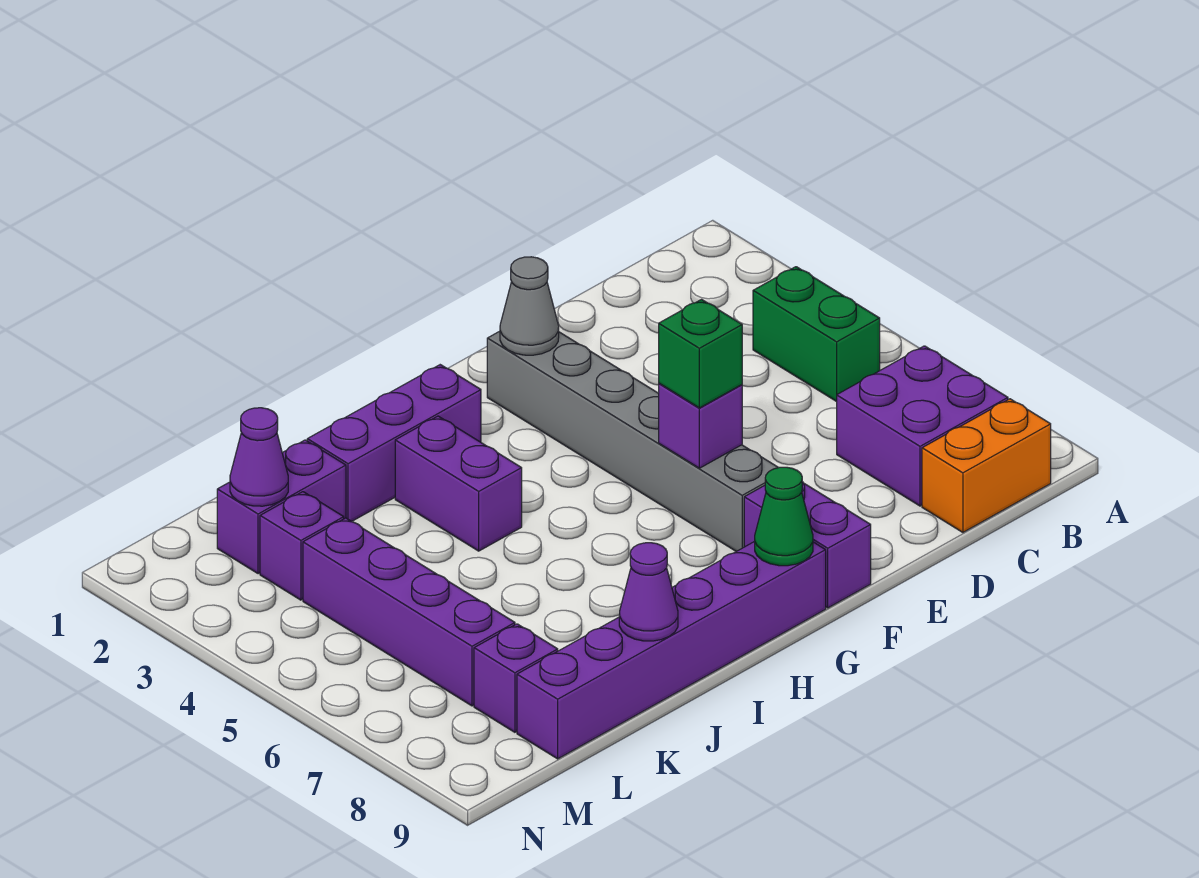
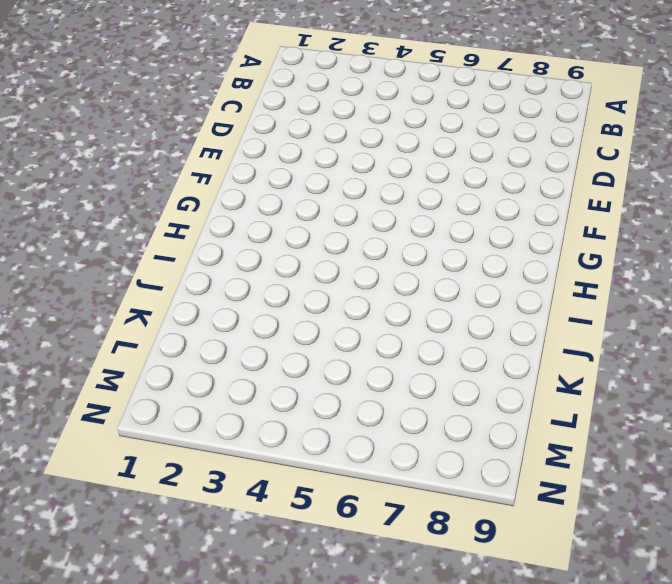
none -> green brick B4:B5 level 1
none -> purple brick B7:C8 level 1
none -> orange brick B9:C9 level 1

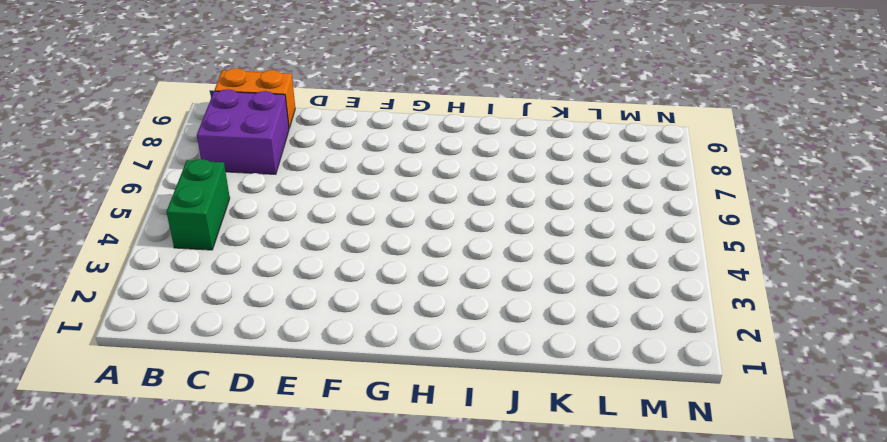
none -> grey brick F2:F7 level 1
none -> purple brick F8:F9 level 1
none -> purple brick G9:L9 level 1

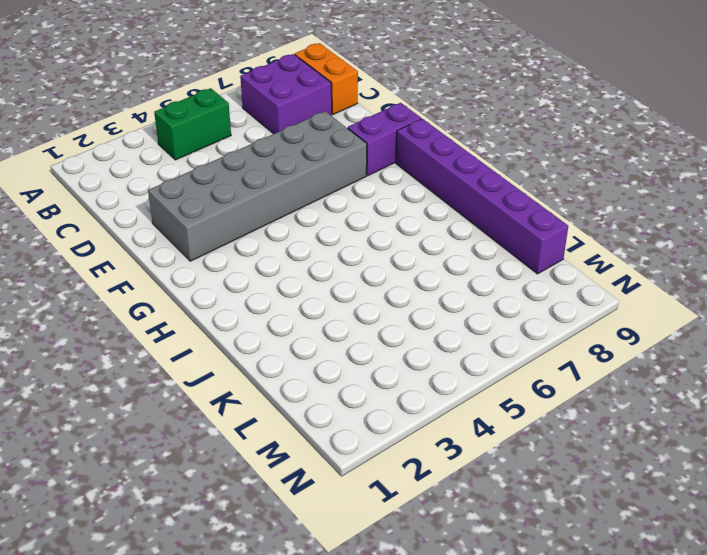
grey brick E2:F7 level 1 -> grey brick F2:F7 level 1
none -> purple brick H2:J2 level 1
none -> purple brick I3:I4 level 1
none -> purple brick K2:L2 level 1

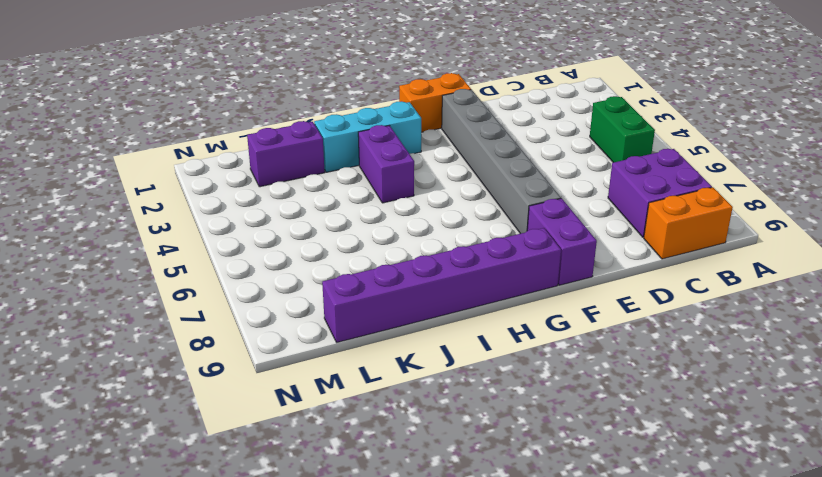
orange brick F1:G1 level 1 -> none
cyan brick H2:J2 level 1 -> purple brick H2:J2 level 1
none -> purple brick L3 level 1
none -> purple brick L4:L7 level 1
none -> purple brick L8 level 1

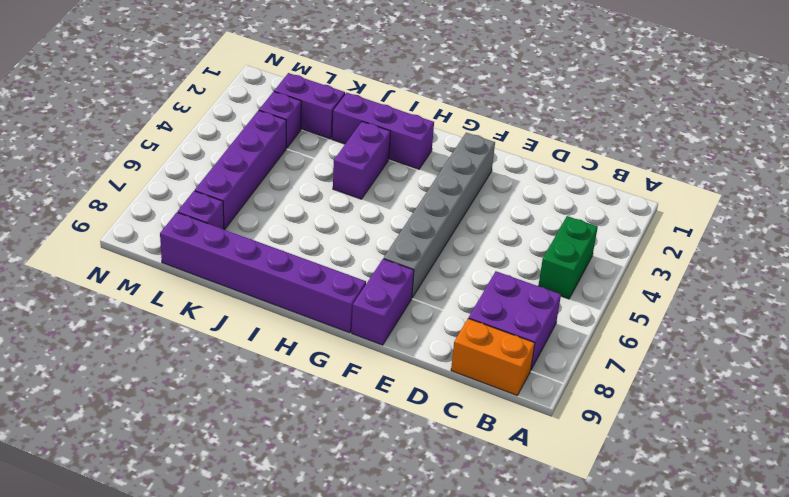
none -> grey cone F2 level 2
none -> purple brick F6 level 2
none -> green cone G9 level 2

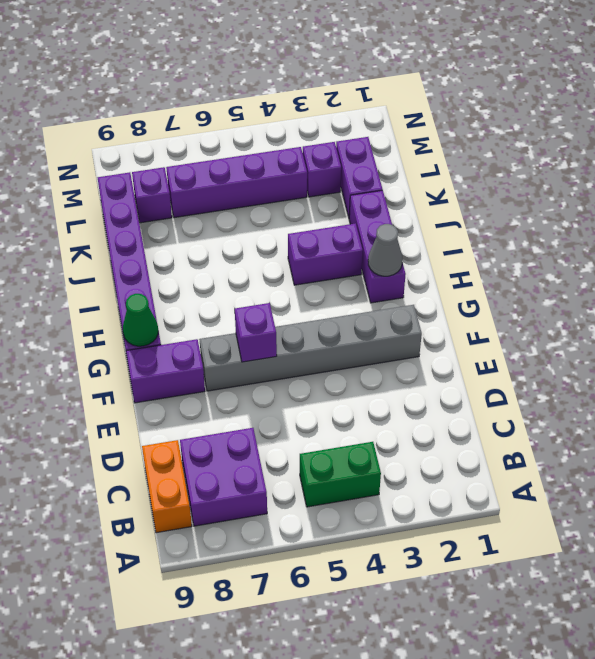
grey cone H2 level 2 -> grey cone F2 level 2
none -> purple cone J9 level 2
none -> purple cone L2 level 2
none -> green brick F6 level 3

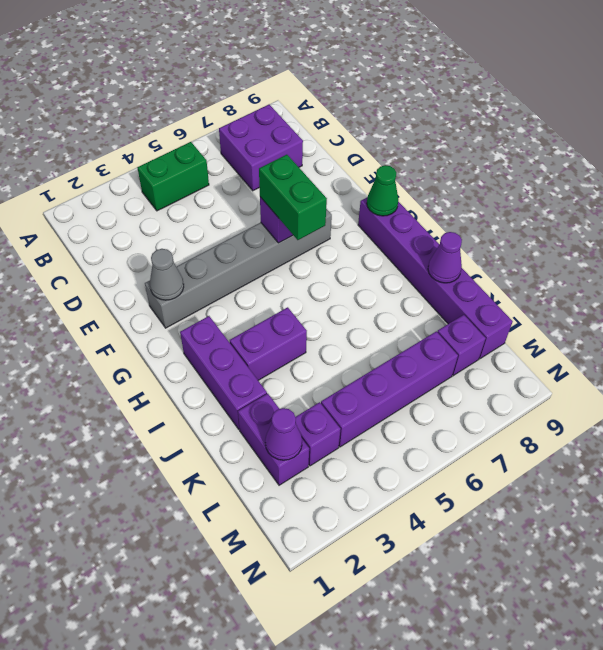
green brick F6:G6 level 3 -> green brick F6 level 3
none -> orange brick B9:C9 level 1
none -> purple brick F8:F9 level 1

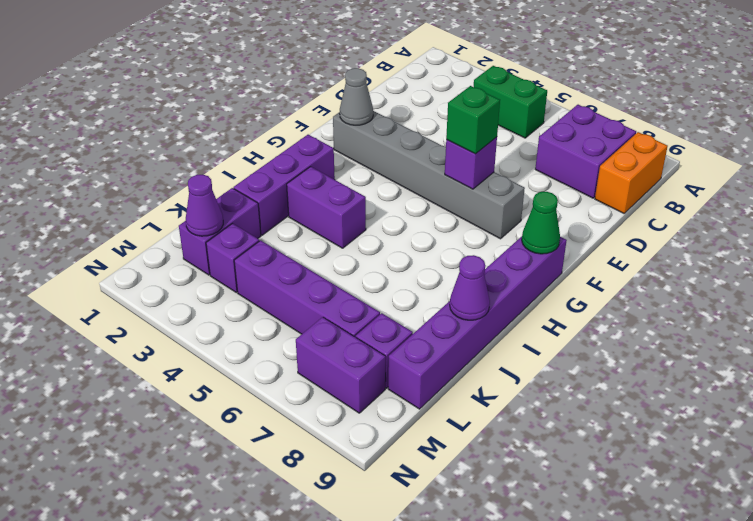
purple brick M7:M8 level 1 -> purple brick F8:F9 level 1

